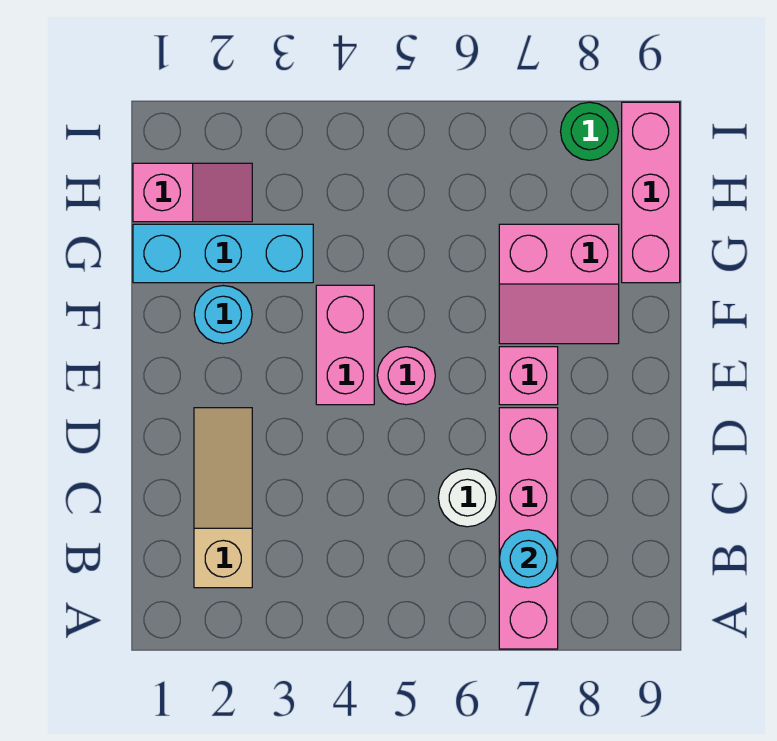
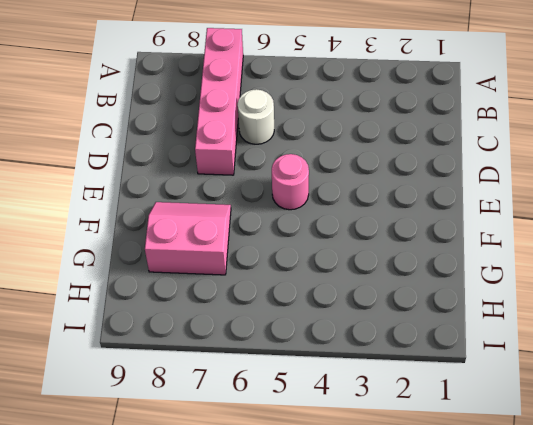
none -> tan slope B2:D2 level 1 top B
none -> pink brick E4:F4 level 1
none -> pink brick E7 level 1

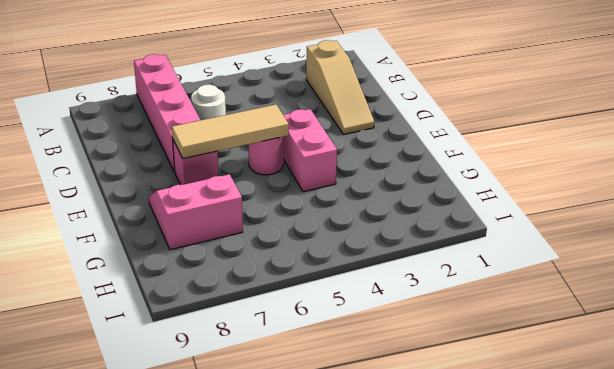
tan tile E5:E7 level 2 -> none
none -> cyan round brick F2 level 1
none -> cyan brick G1:G3 level 1
none -> pink brick G9:I9 level 1

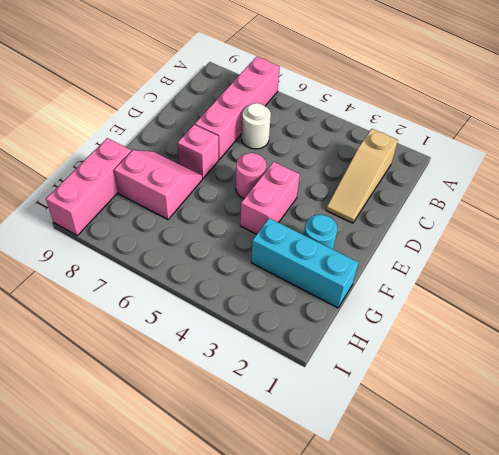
none -> pink slope H1:H2 level 1 top 1
none -> green round brick I8 level 1
none -> cyan round brick B7 level 2

